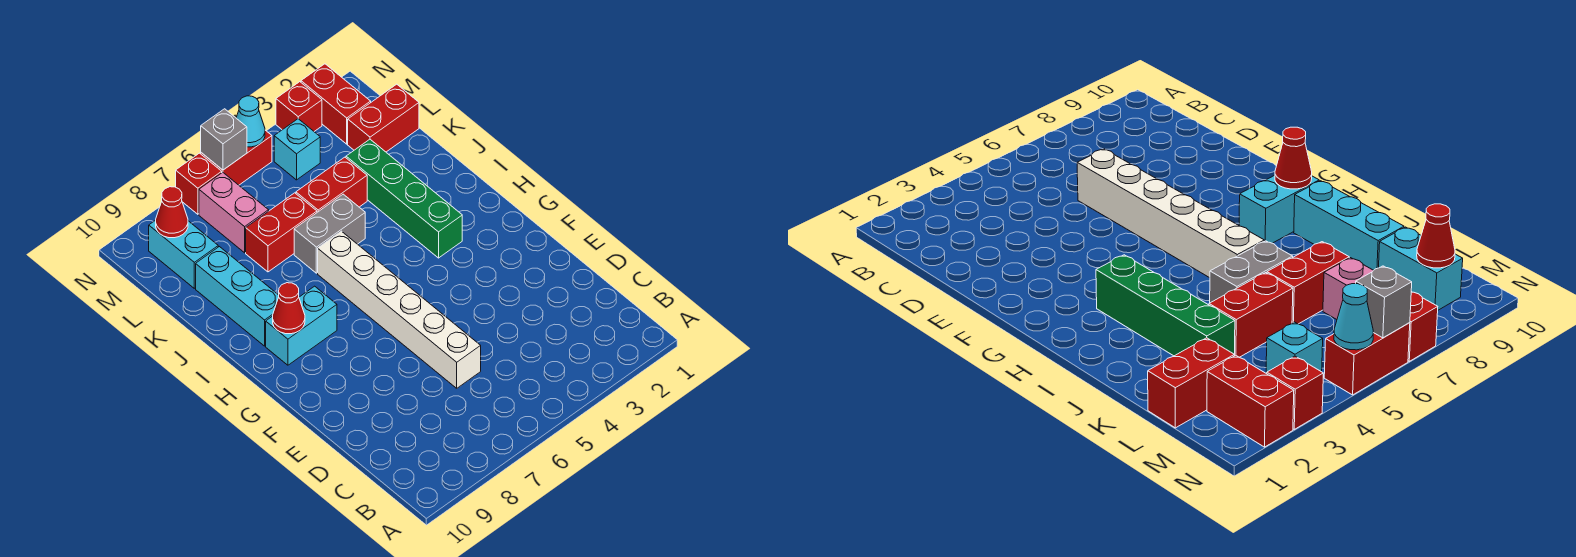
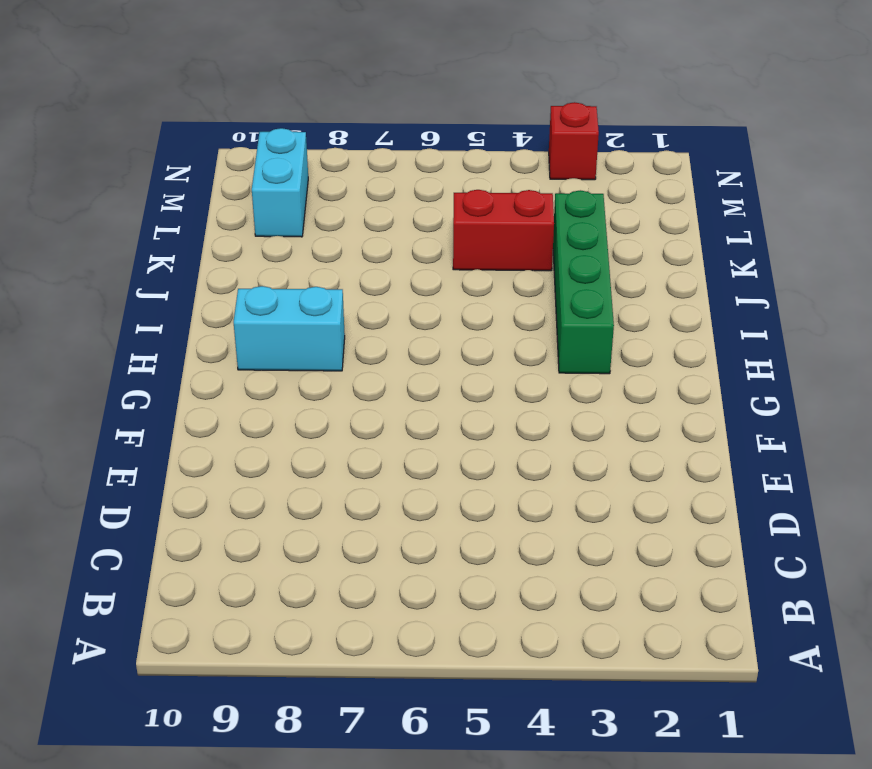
none -> white brick D6:I6 level 1
none -> cyan brick I9:K9 level 1
none -> grey brick J5:J6 level 1

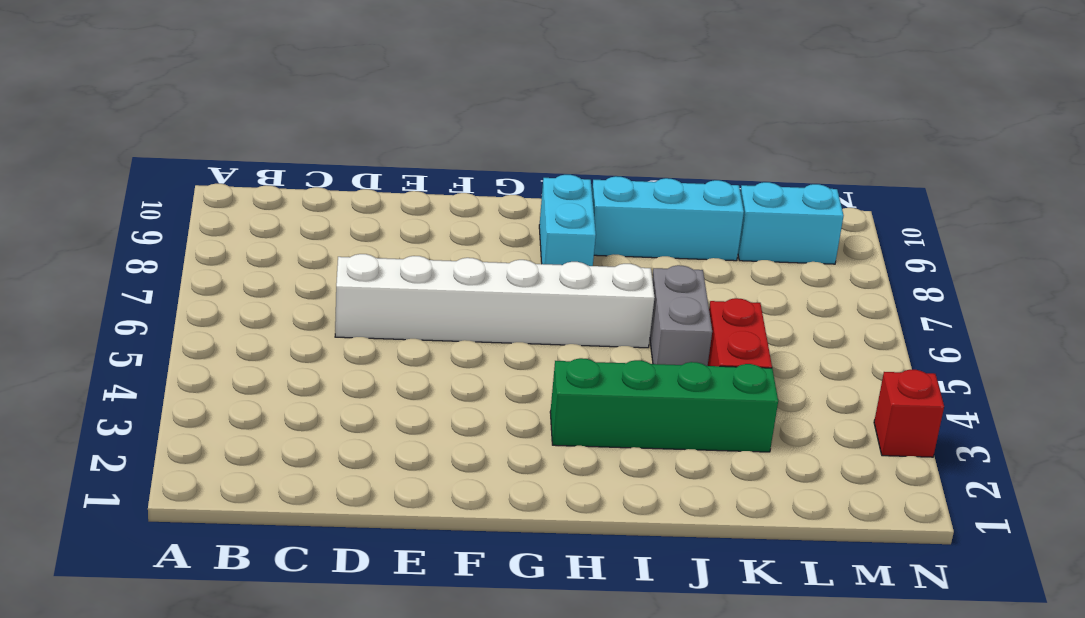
none -> red brick K6:K7 level 1
none -> red brick L1:L2 level 1
none -> pink brick L7:M7 level 1

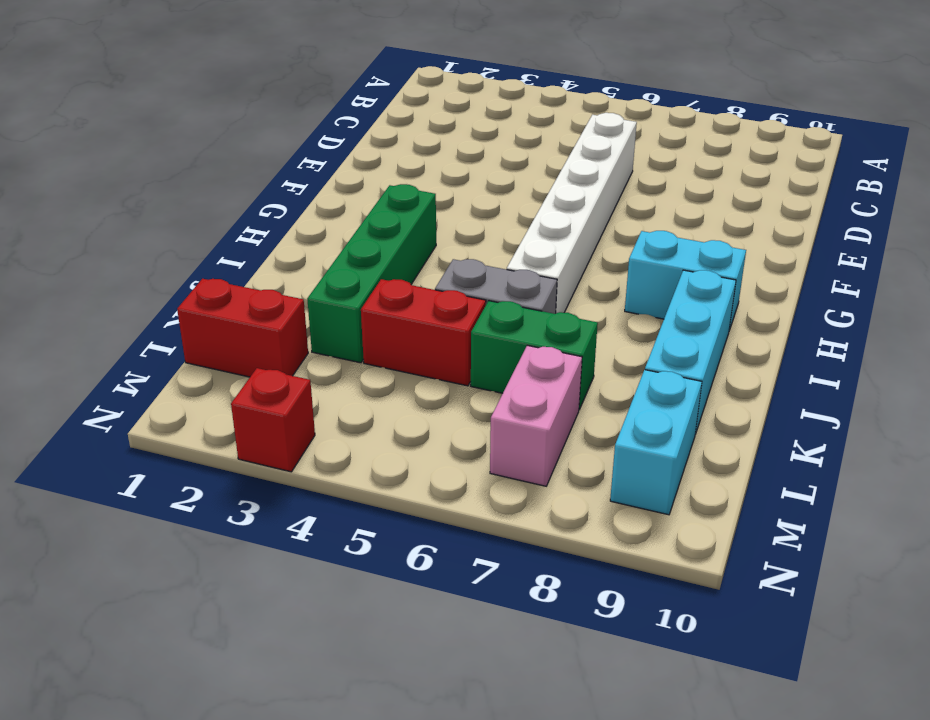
green brick K6:K7 level 1 -> red brick K6:K7 level 1
none -> red brick M2:N2 level 1
none -> cyan brick M4 level 1
none -> red brick N5:N6 level 1

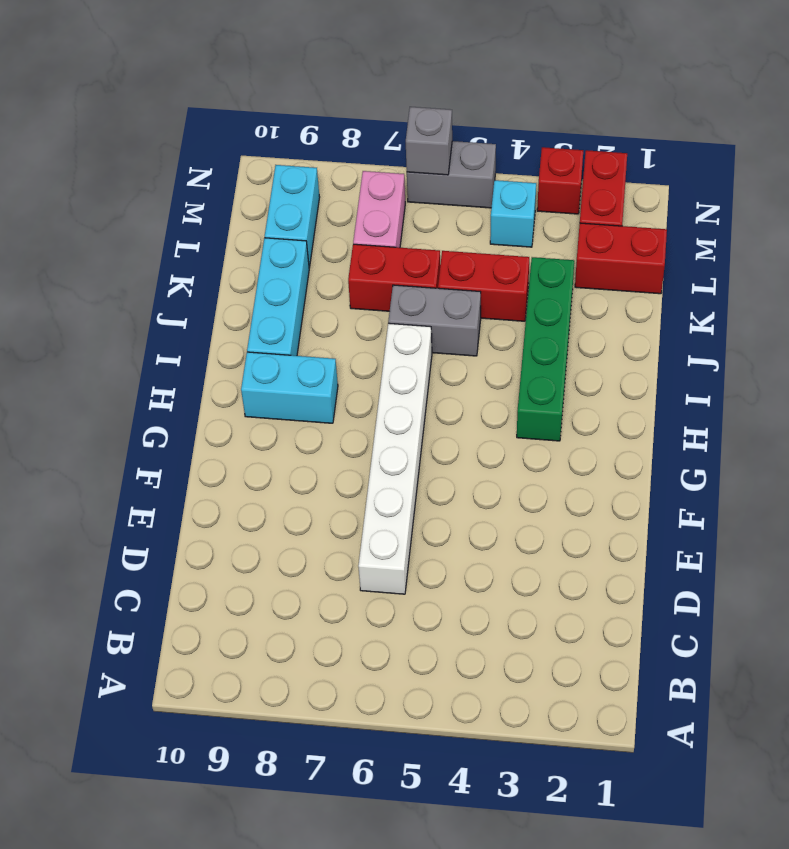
grey brick N5:N6 level 1 -> red brick N5:N6 level 1
none -> red brick N7 level 1
none -> red cone H9 level 2
none -> red cone M9 level 2

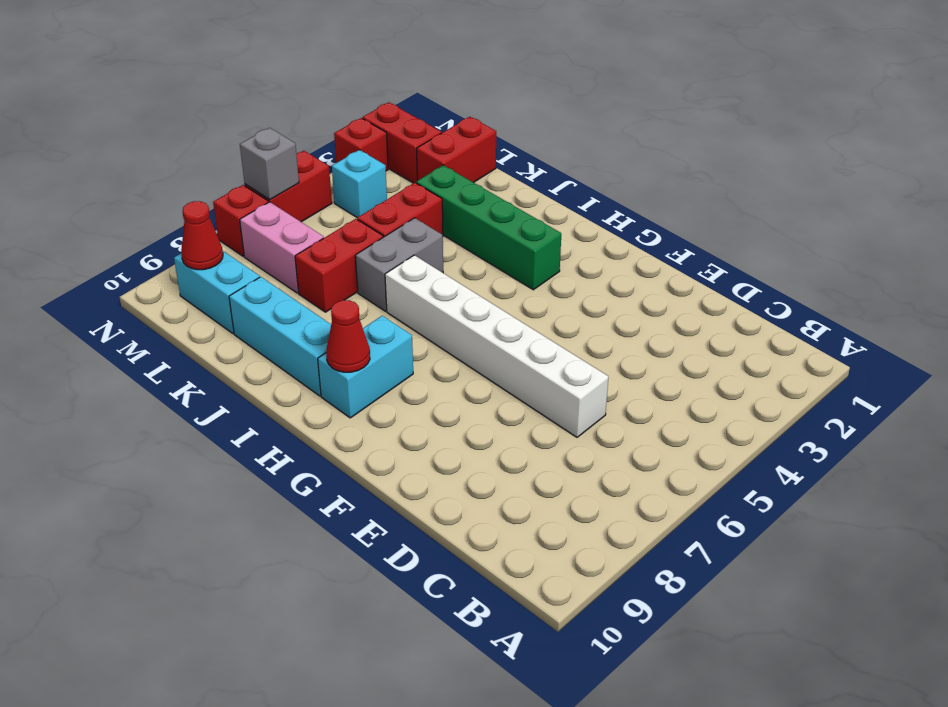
none -> cyan cone N5 level 2

